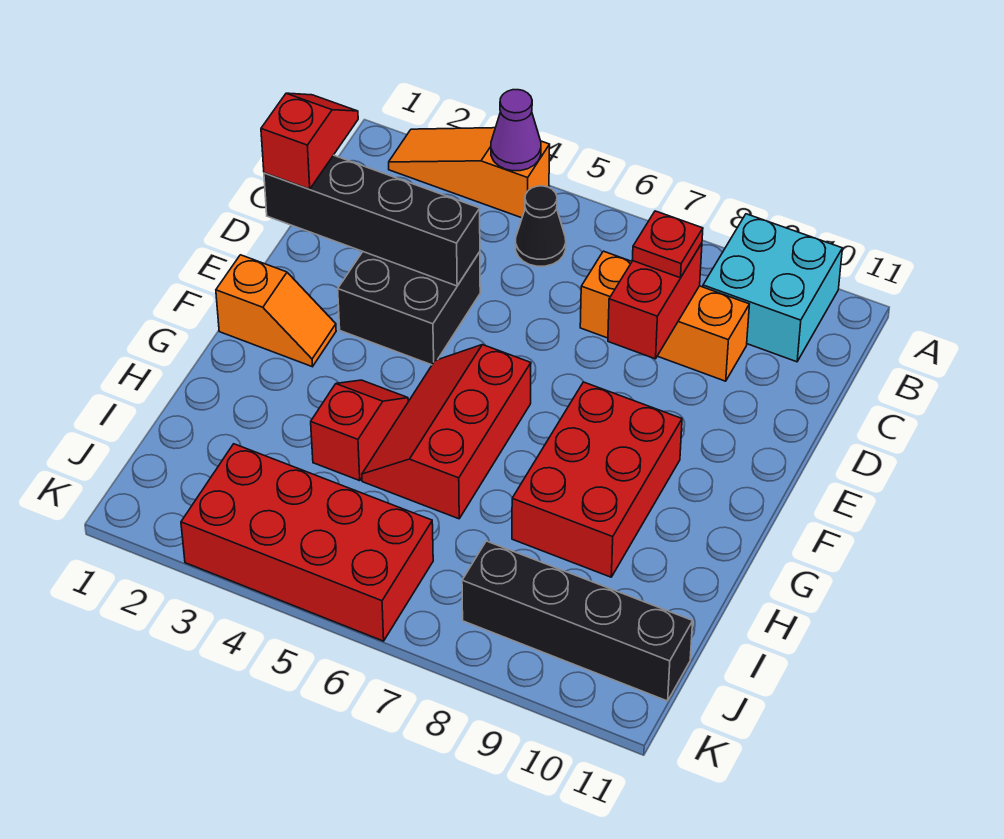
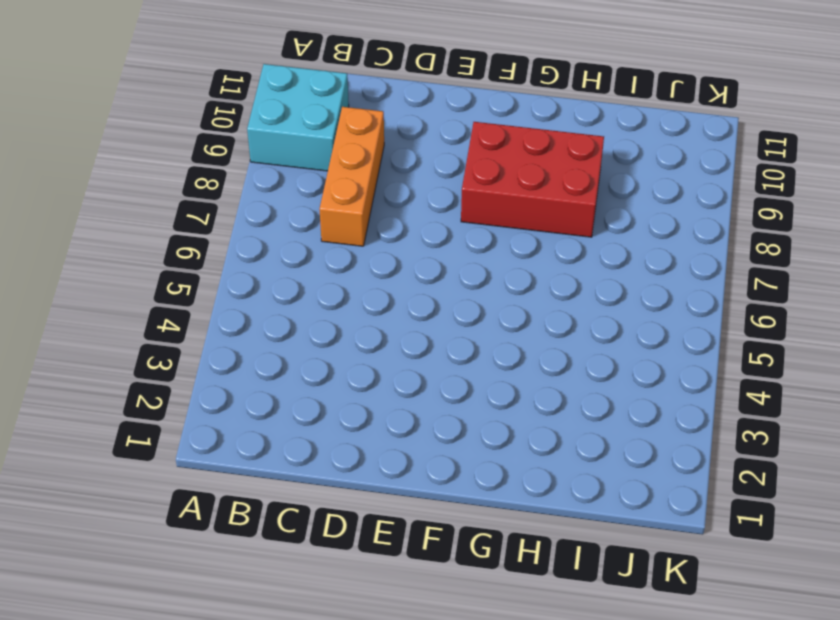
none -> orange slope A2:A4 level 1 top 4
none -> black cone B5 level 1
none -> black brick D3:E4 level 1

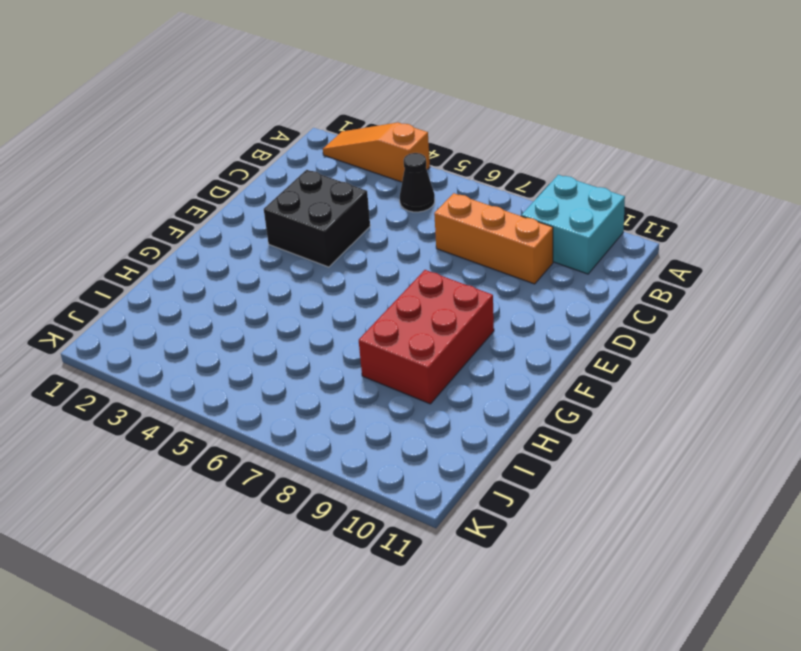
none -> orange slope F1:F2 level 1 top 1
none -> red slope F5:H6 level 1 top 6
none -> red slope G4:H4 level 1 top H

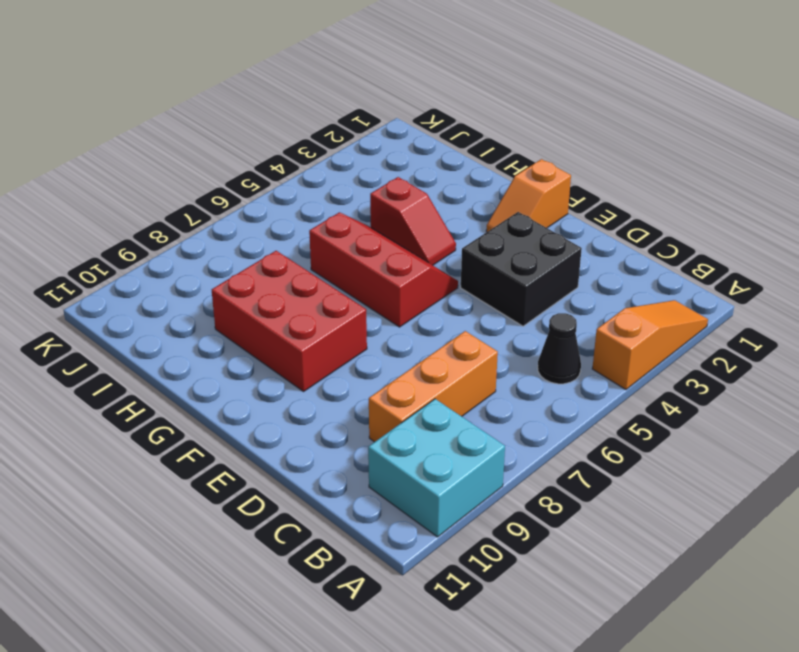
none -> red brick J3:K6 level 1
none -> black brick J8:J11 level 1
none -> purple cone A4 level 2

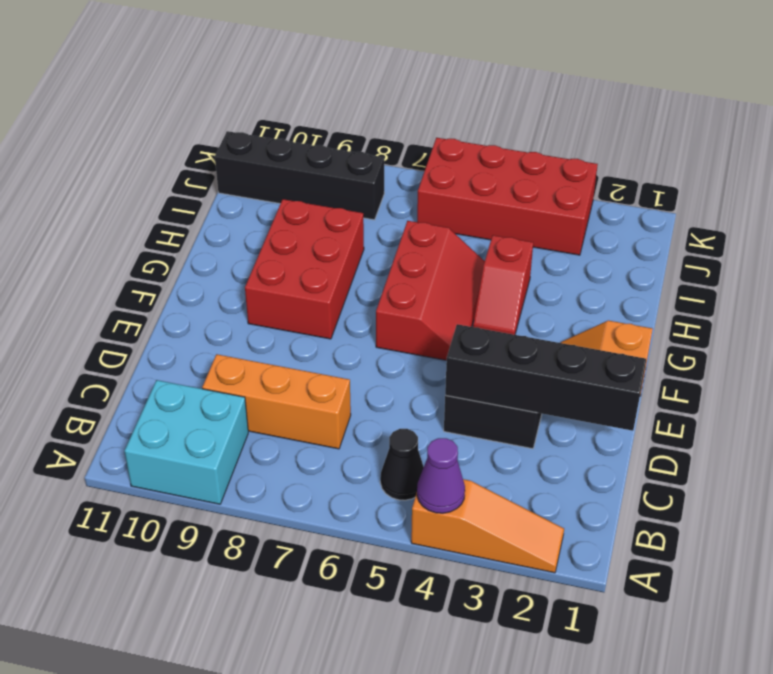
none -> red brick C8:D8 level 2
none -> red slope C1:D1 level 3 top D
none -> red plate C8 level 3

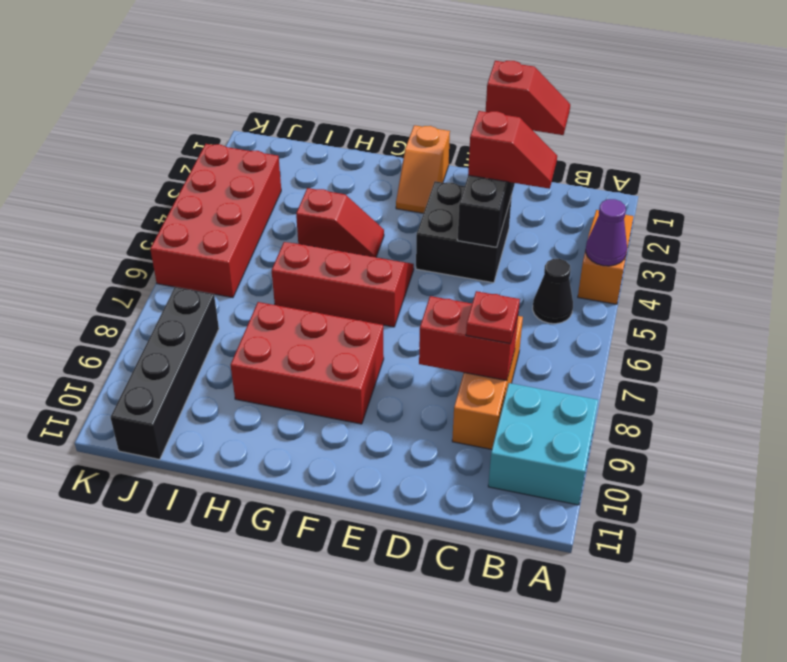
red slope C3:D3 level 3 top D -> none

